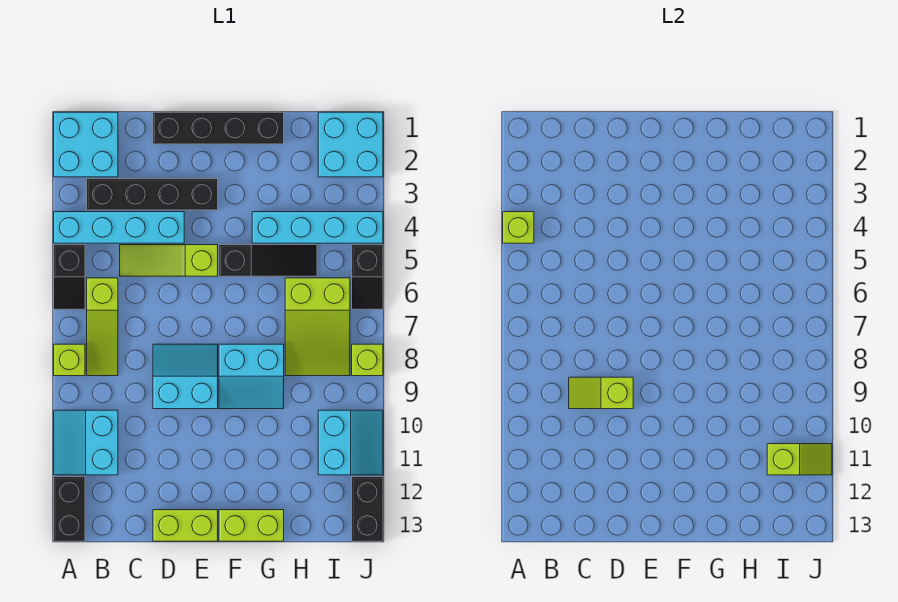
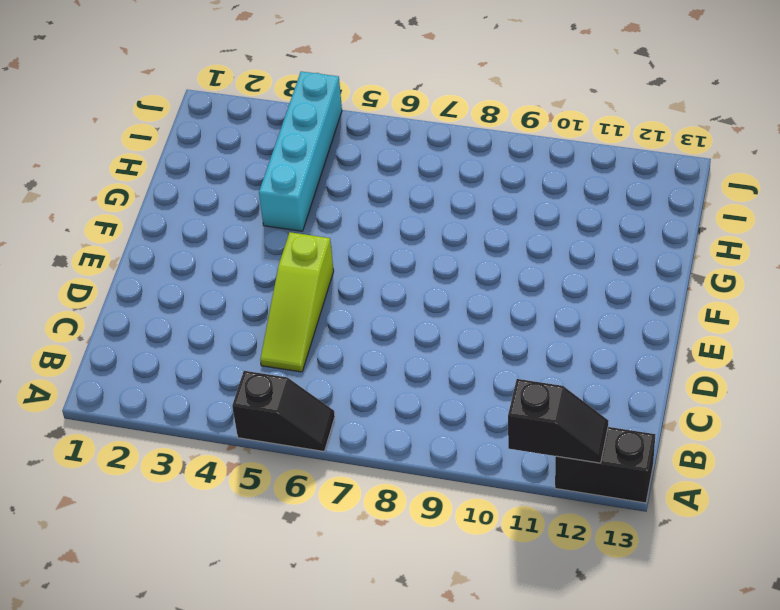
black slope A11:A12 level 2 top 11 -> black slope J5:J6 level 1 top 5
none -> cyan brick A1:B2 level 1
none -> cyan brick A4:D4 level 1
none -> lime brick A8 level 1

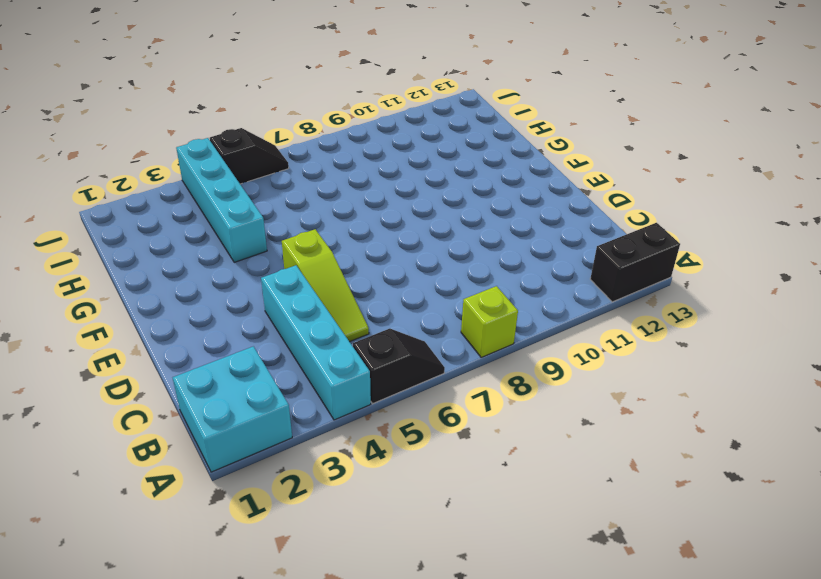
none -> cyan slope A10:B11 level 1 top B
none -> black brick B3:E3 level 1
none -> lime slope B6:B8 level 1 top 6

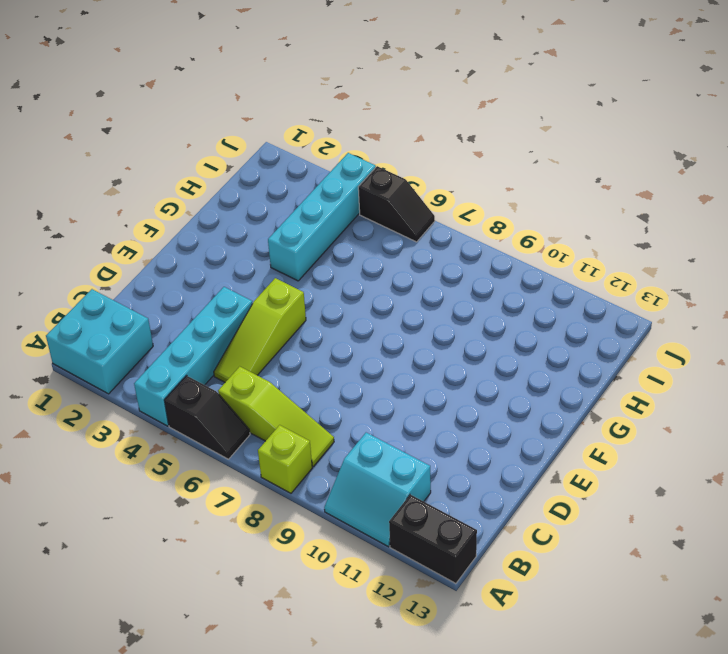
none -> black brick B3:E3 level 1
none -> black brick D1:G1 level 1
none -> cyan slope D8:E9 level 1 top 9

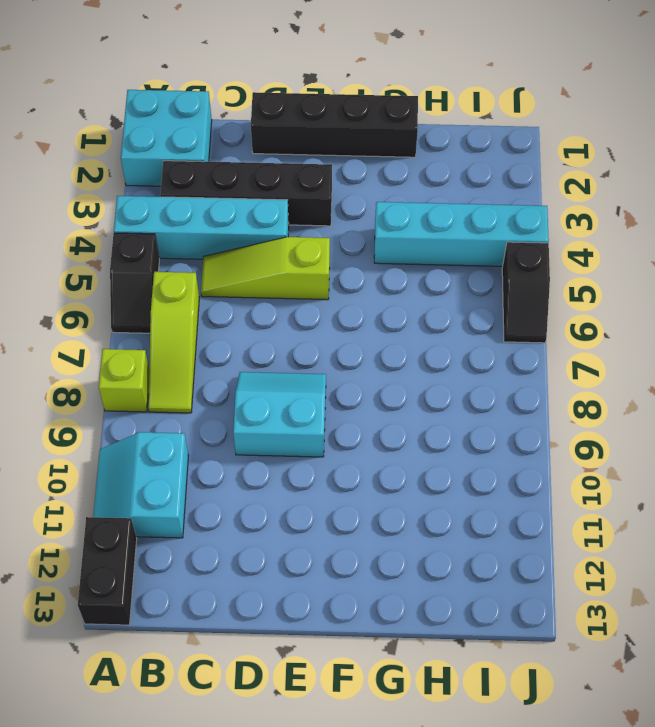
none -> lime brick D13:E13 level 1
none -> black slope F5:H5 level 1 top F
none -> cyan slope F8:G9 level 1 top 8

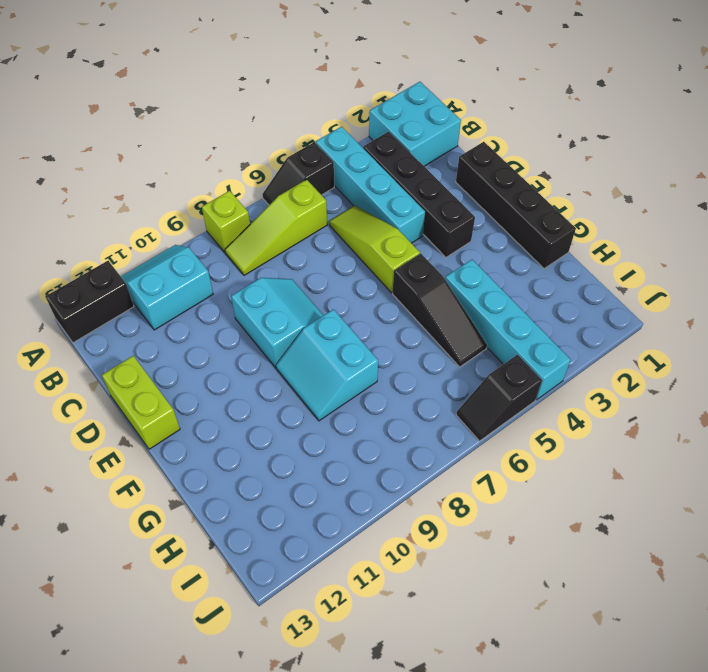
none -> lime brick F13:G13 level 1
none -> lime slope H6:I8 level 1 top 6
none -> cyan brick I1:J2 level 1

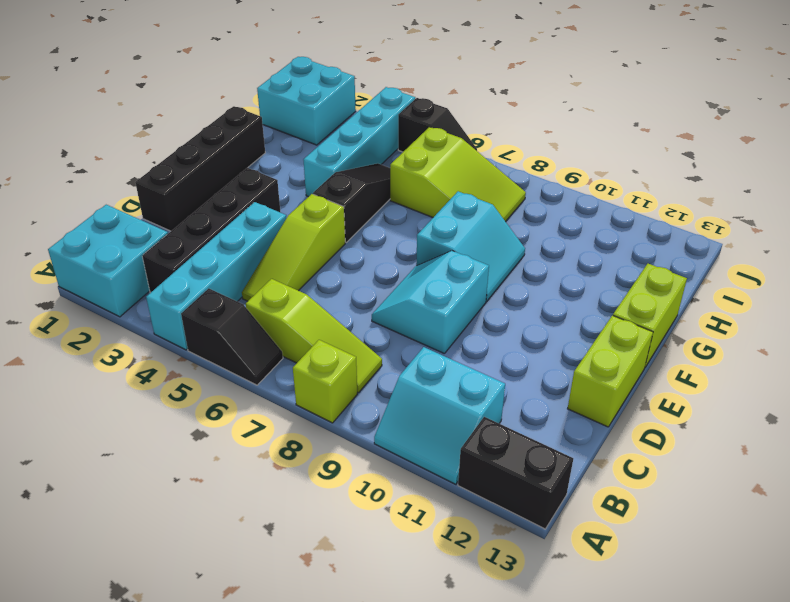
none -> cyan slope I10:J11 level 1 top I
none -> lime brick J8 level 1
none -> black brick J12:J13 level 1

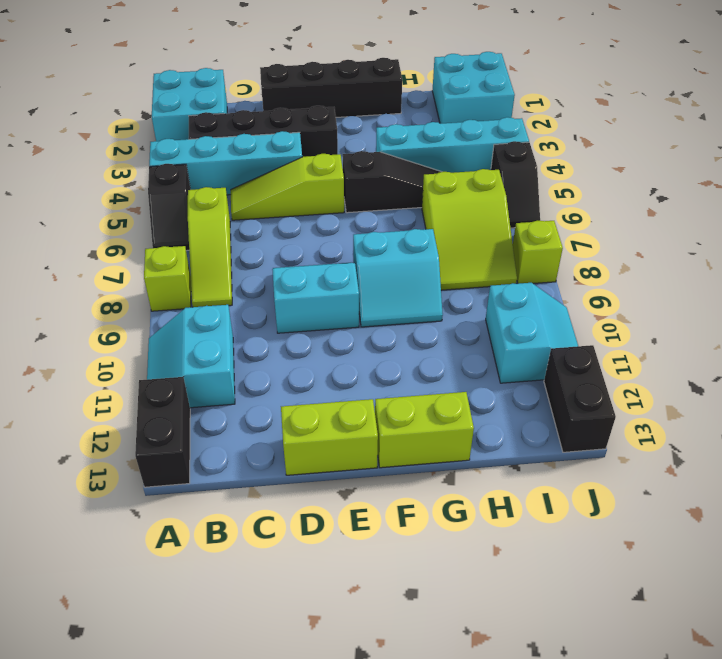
none -> lime brick A4 level 2
none -> lime slope C9:D9 level 2 top D
none -> lime slope I11:J11 level 2 top I

